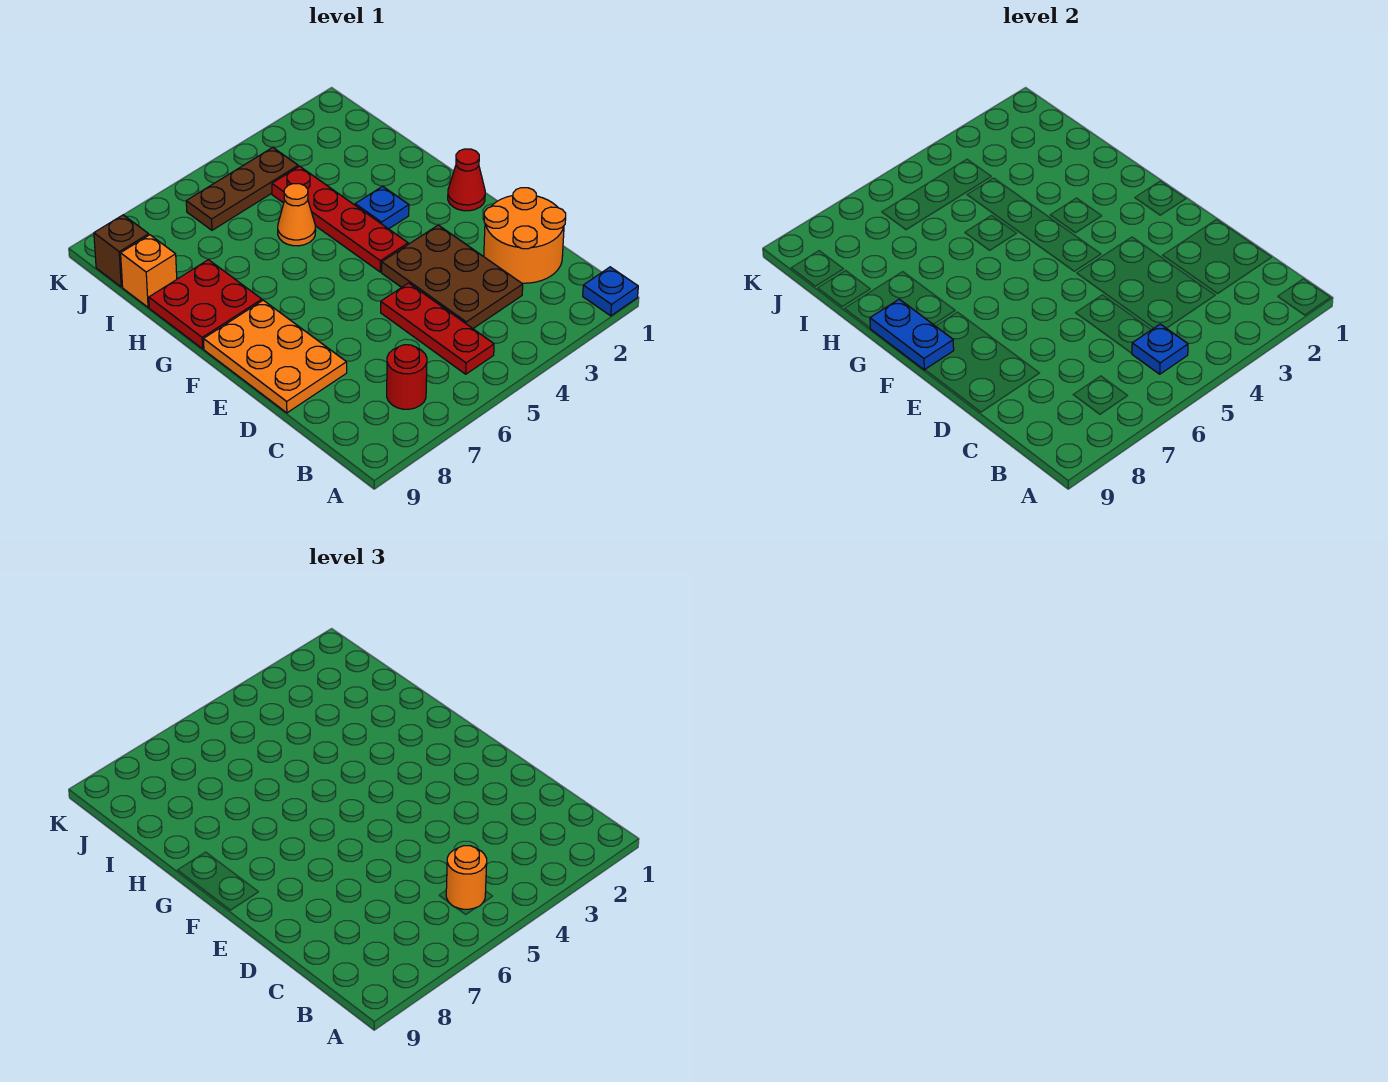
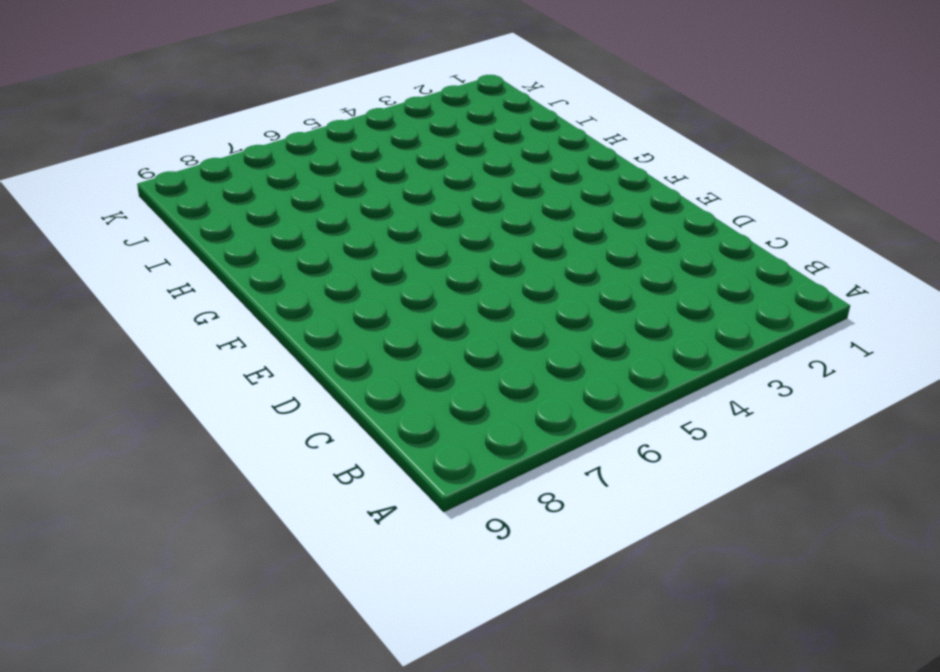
none -> blue plate A1 level 1
none -> red plate B5:D5 level 1
none -> red round brick B7 level 1

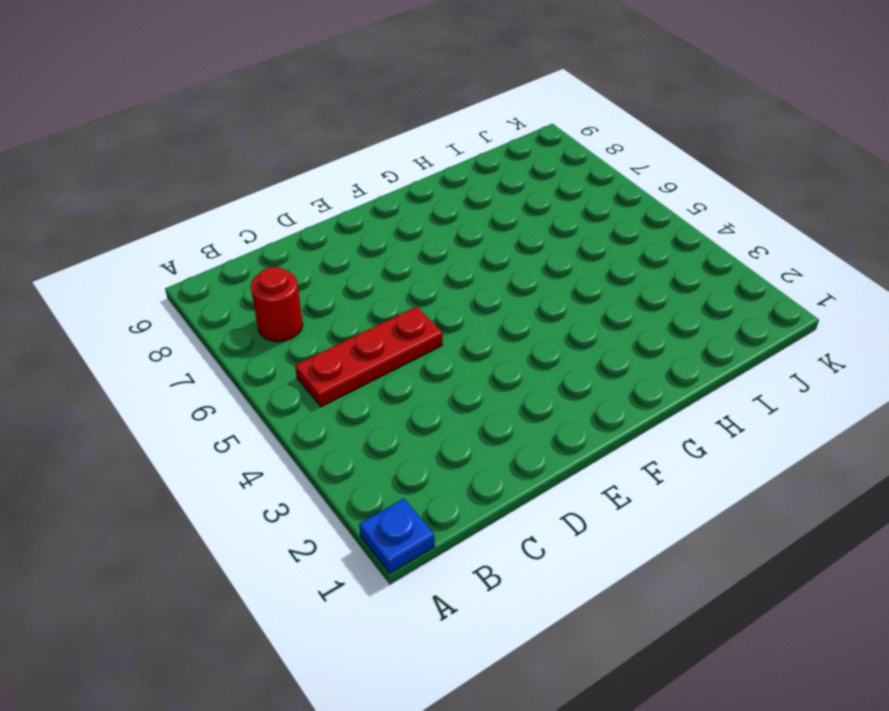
none -> orange round brick C1:D2 level 1
none -> brown plate C3:E4 level 1
none -> orange plate D8:F9 level 1

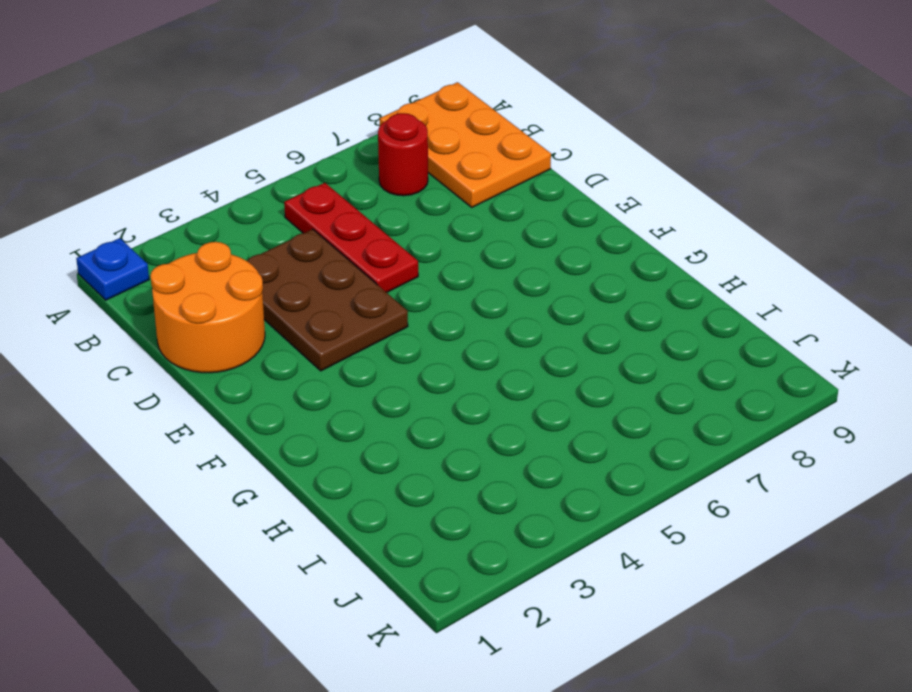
orange plate A8:C9 level 1 -> orange plate D8:F9 level 1
none -> red cone F1 level 1
none -> red plate F4:I4 level 1
none -> blue plate G3 level 1

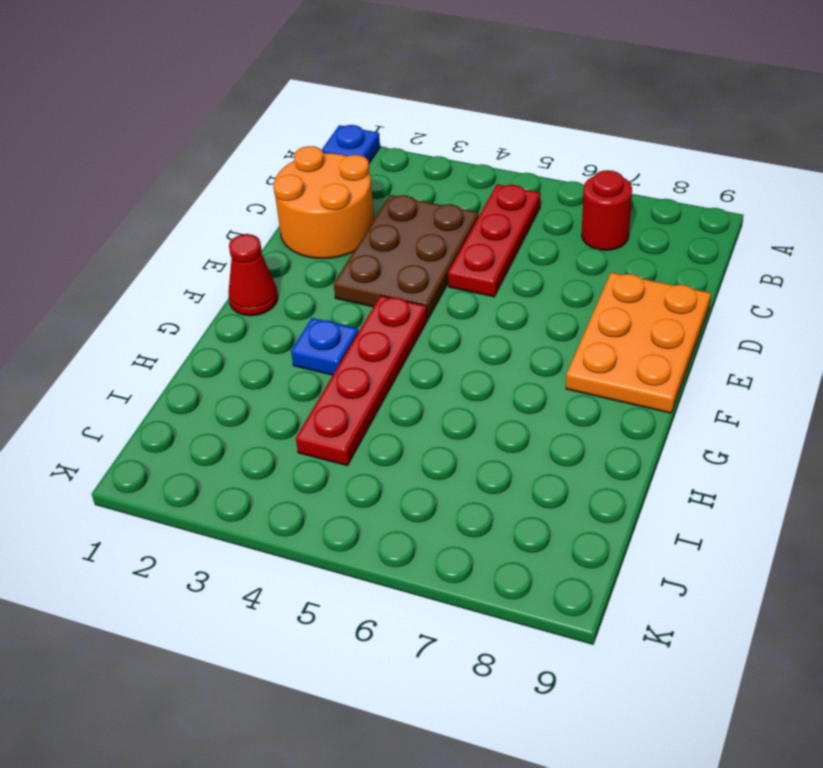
none -> red plate G8:H9 level 1
none -> orange cone H5 level 1
none -> orange brick I9 level 1

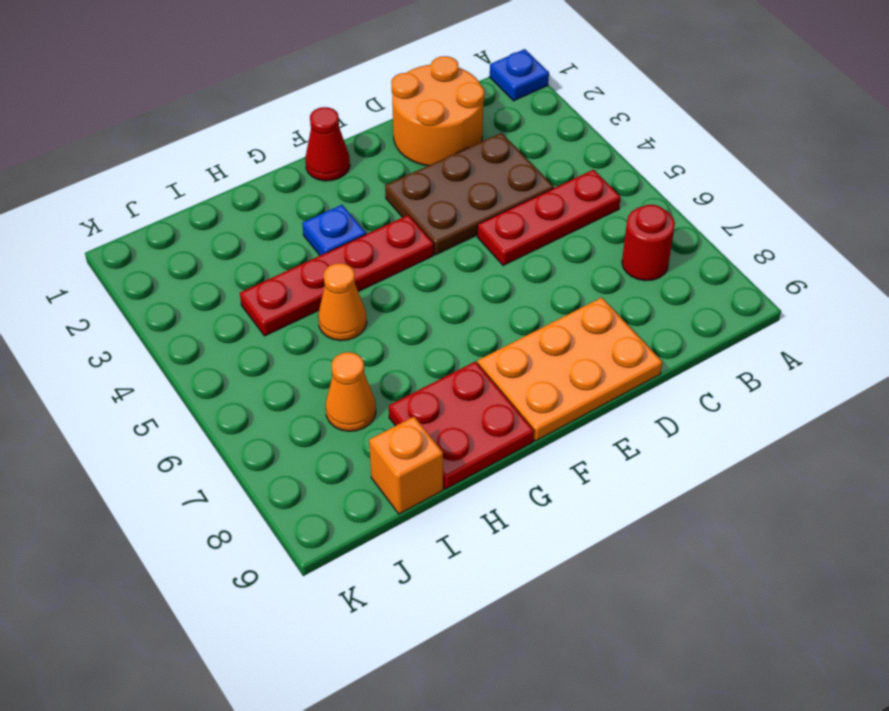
orange cone I7 level 1 -> none
none -> brown plate J4:J6 level 1
none -> brown brick J9 level 1
none -> blue plate B5 level 2

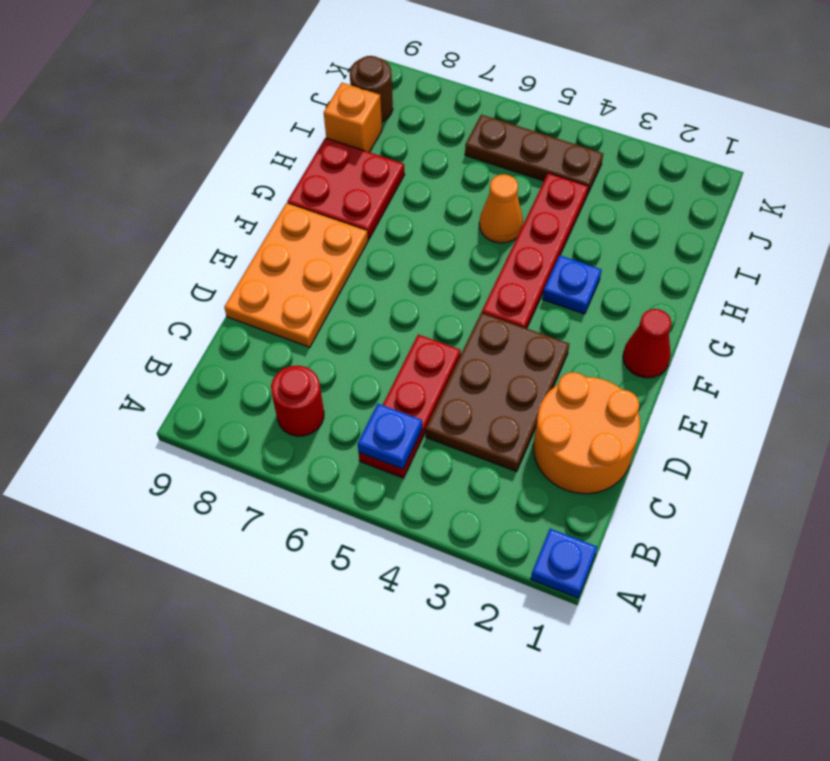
brown round brick J9 level 1 -> brown brick J9 level 1
none -> blue plate F9:G9 level 2
none -> orange round brick B5 level 3

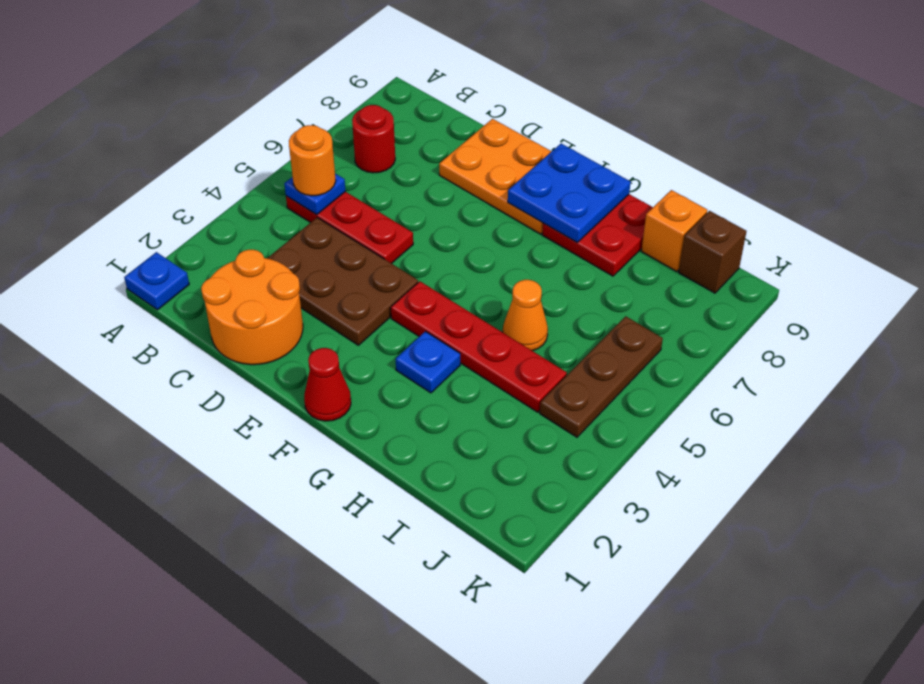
blue plate F8:G9 level 2 -> blue plate F9:G9 level 2

